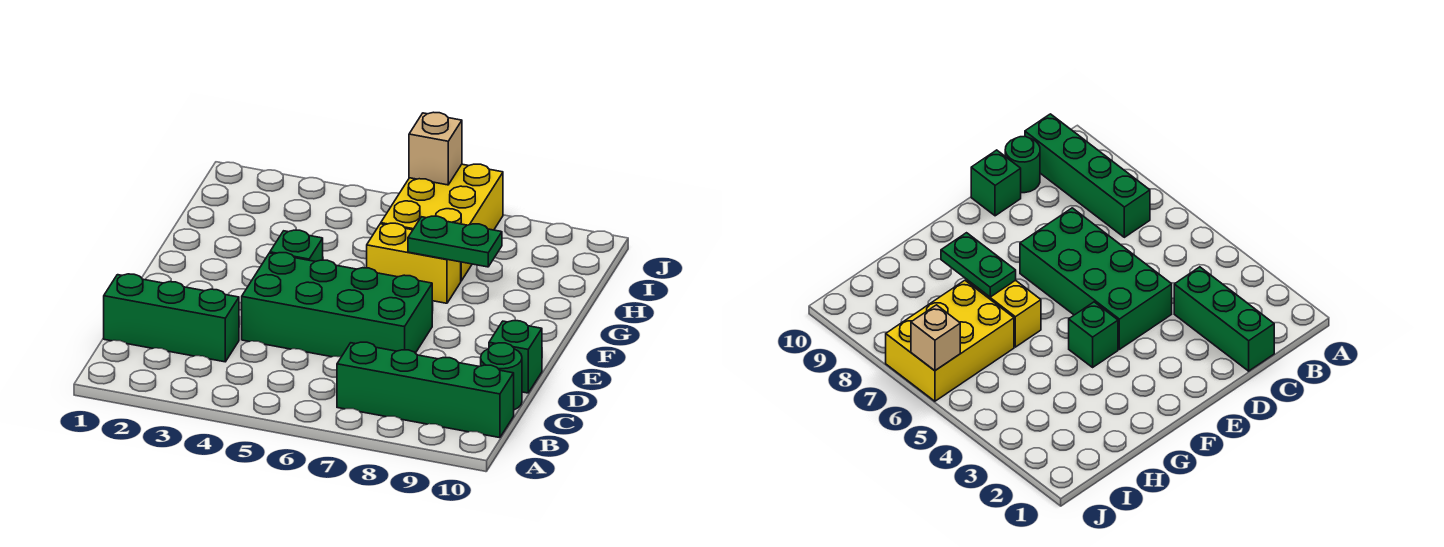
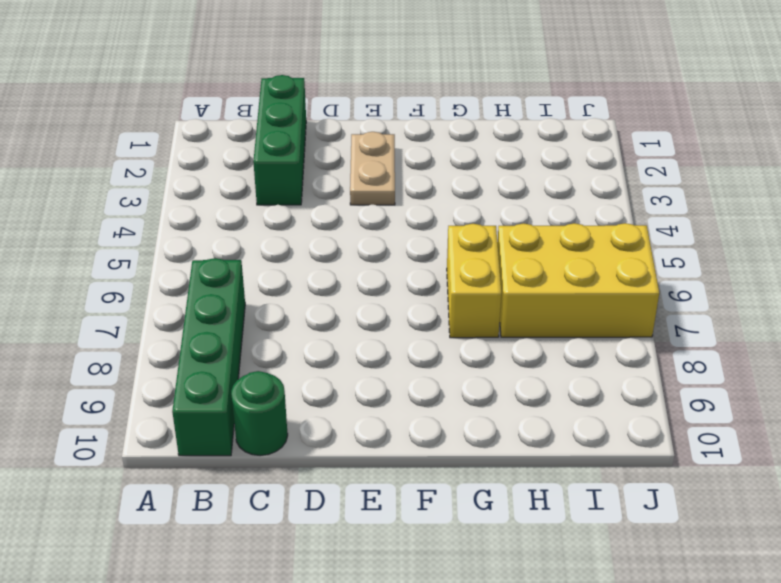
tan plate E2:E3 level 1 -> none
none -> green brick D4:E7 level 1
none -> green brick D10 level 1

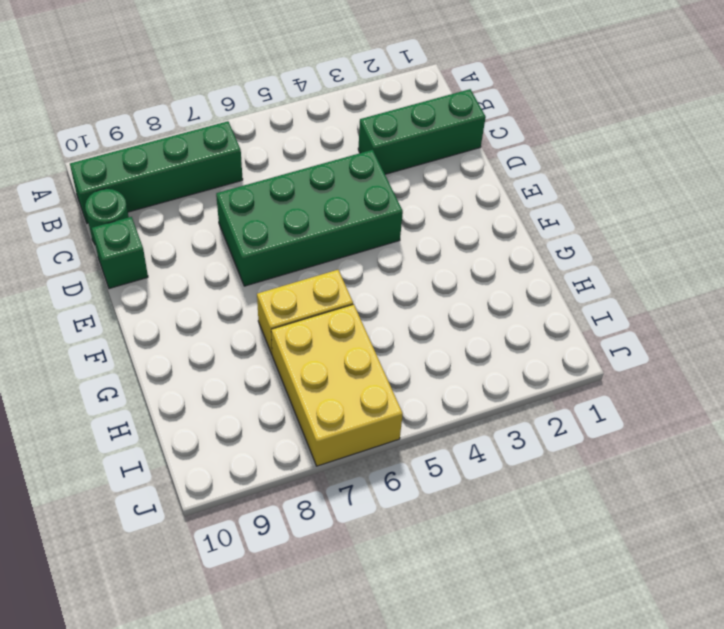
none -> green brick F4 level 1
none -> green plate G7:G8 level 2

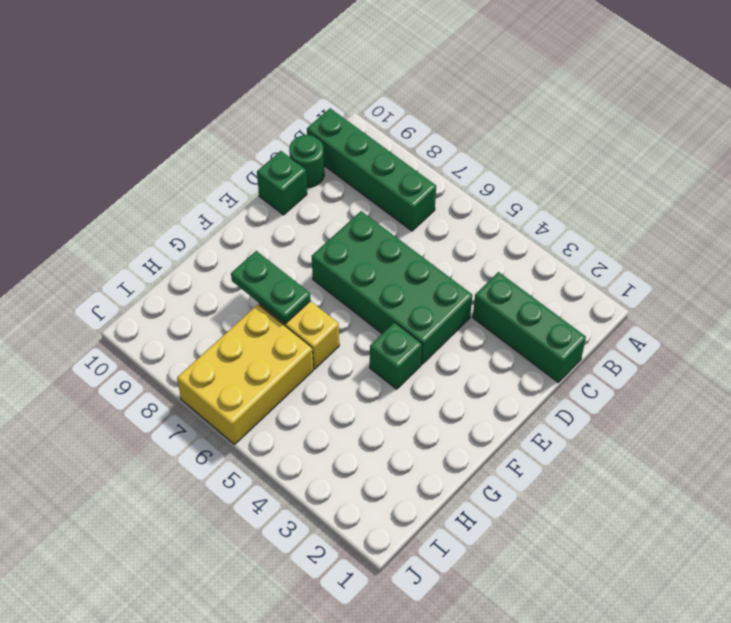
none -> tan brick J6 level 2

